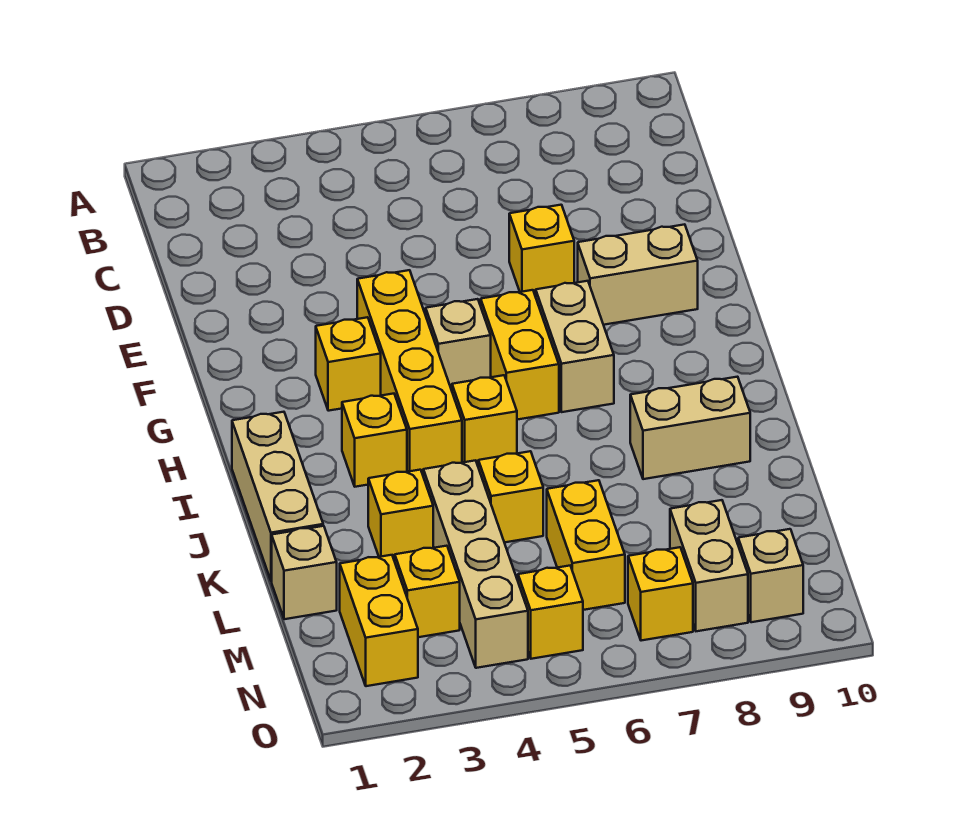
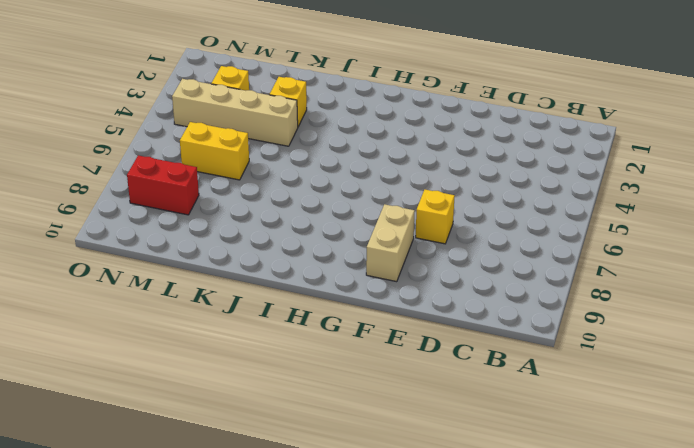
red brick M8:N8 level 1 -> tan brick M8:N8 level 1
none -> yellow brick F4:I4 level 1
none -> yellow brick G3 level 1
none -> tan brick G5 level 1

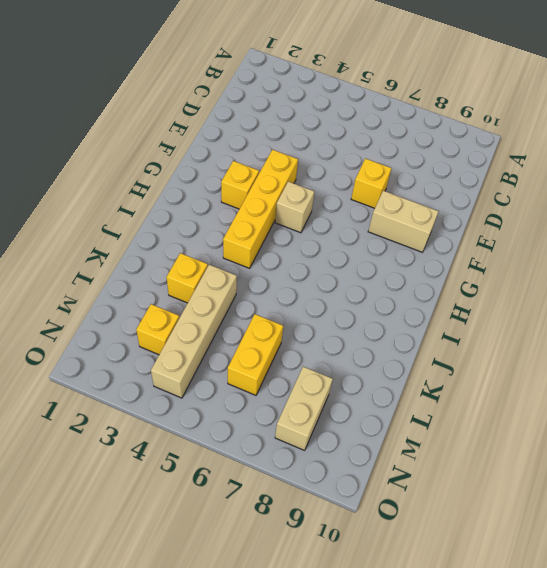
none -> yellow brick G6:H6 level 1
none -> tan brick G7:H7 level 1
none -> tan brick I1:K1 level 1

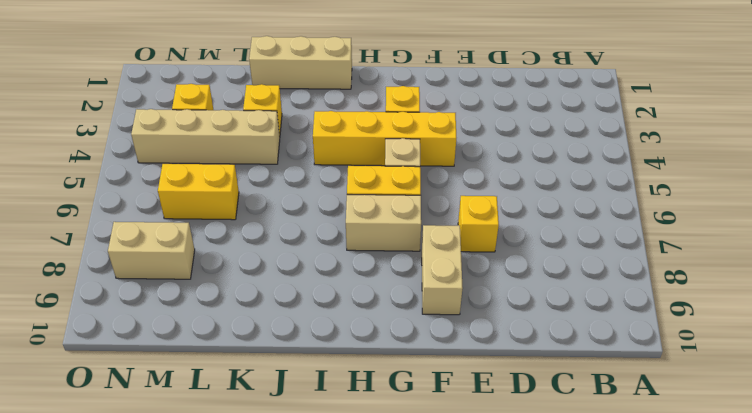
none -> yellow brick I3 level 1
none -> yellow brick I5 level 1
none -> tan brick J8:J9 level 1

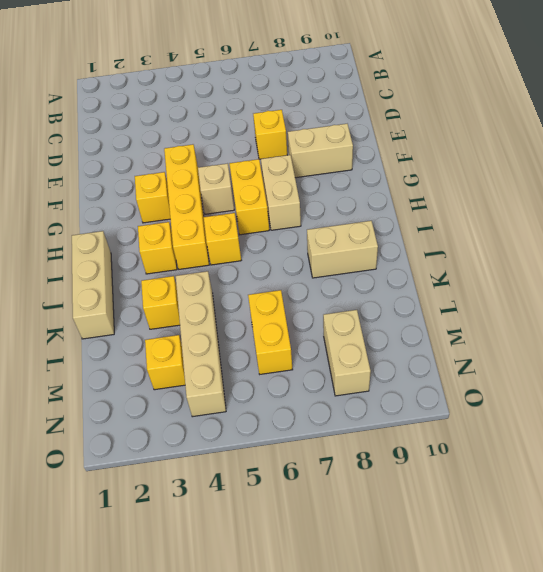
none -> yellow brick K5 level 1
none -> tan brick L1 level 1
none -> yellow brick M2:N2 level 1

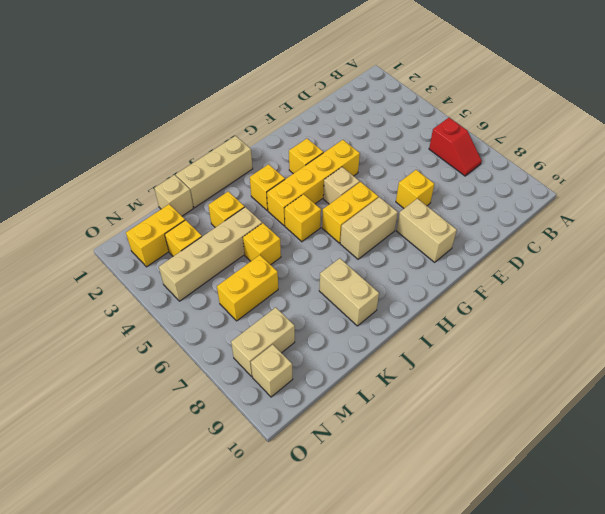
red slope B6:B7 level 1 top 6 -> none
none -> yellow brick N5 level 1
none -> yellow brick N7 level 1

